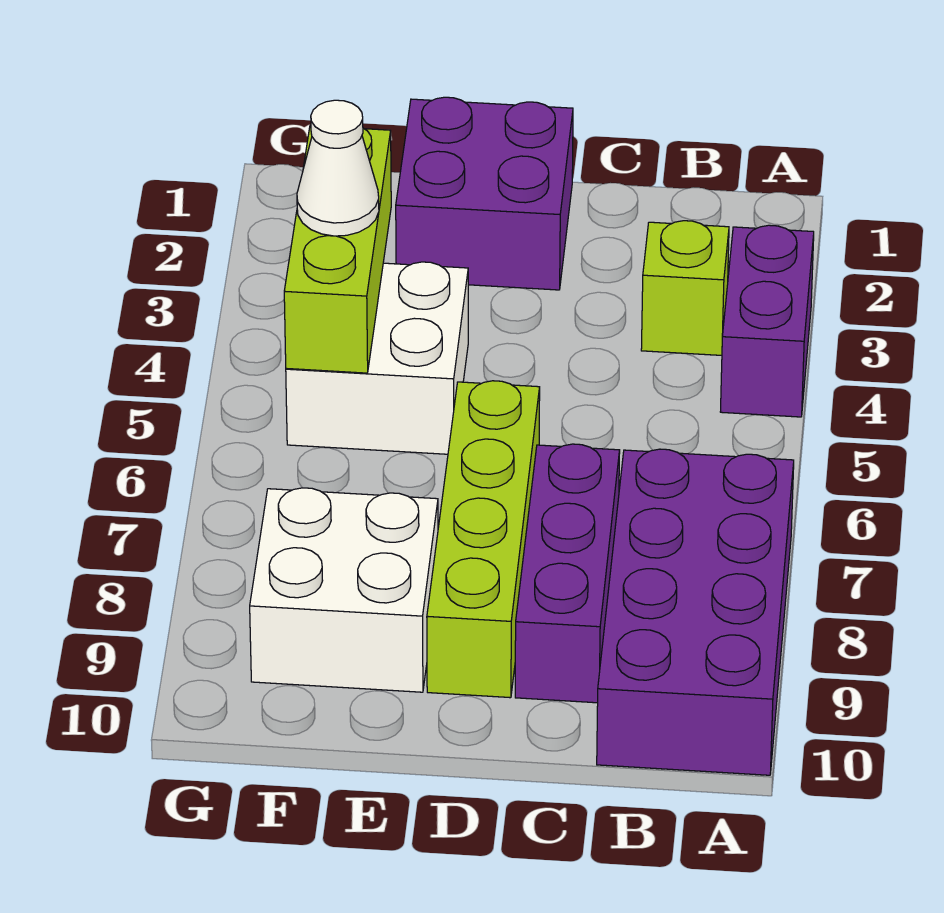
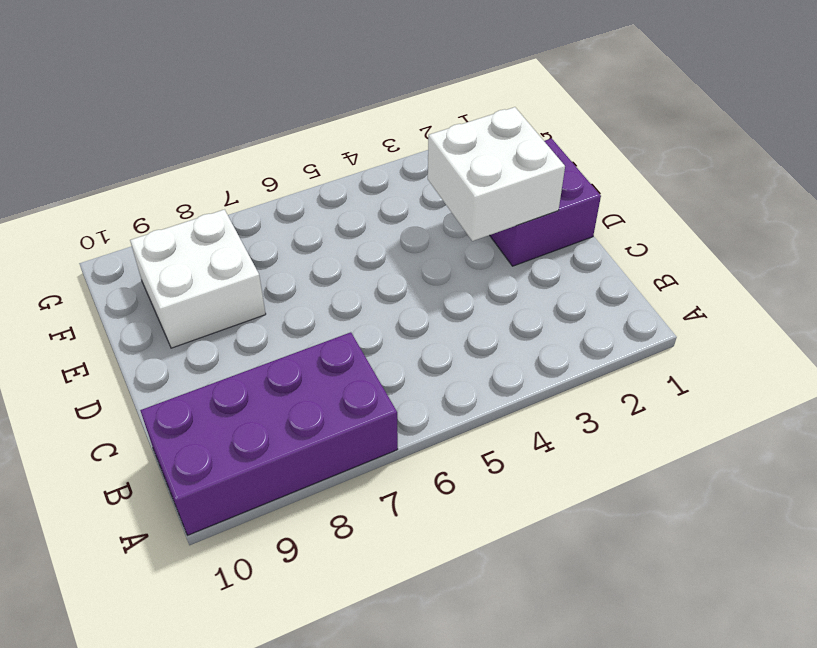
white brick D2:E3 level 2 -> white brick E4:F5 level 1
none -> purple brick A3:A4 level 1
none -> lime brick B3 level 1

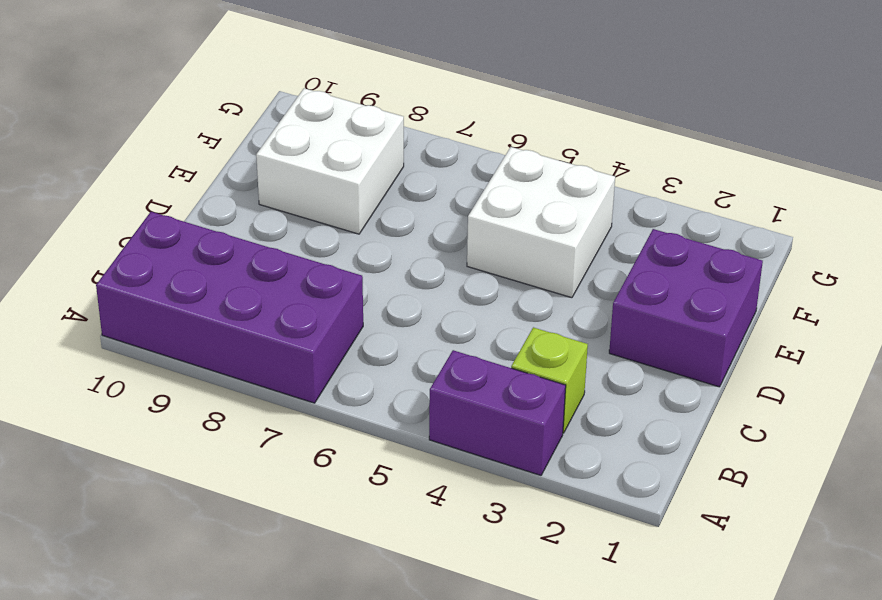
none -> purple brick C7:C9 level 1
none -> lime brick D6:D9 level 1

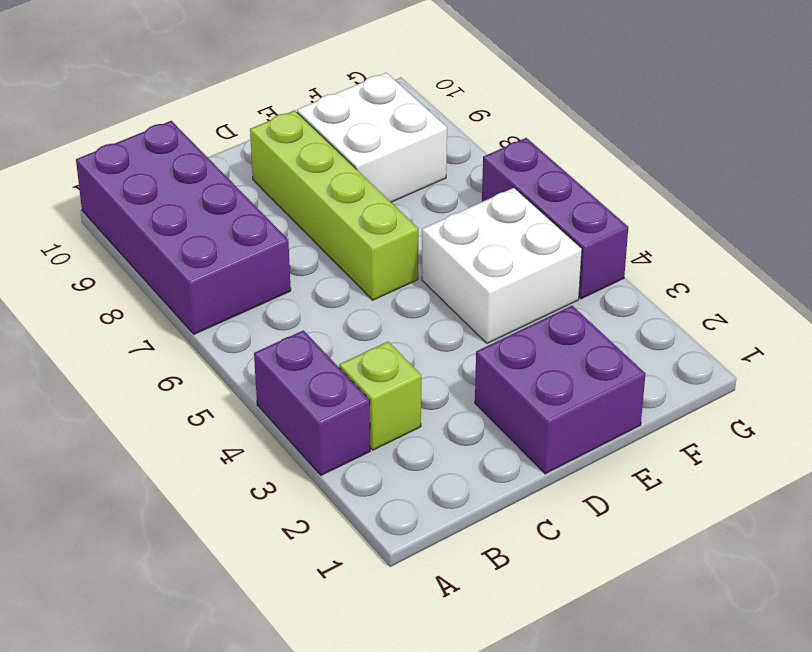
purple brick G4:G6 level 1 -> purple brick C7:C9 level 1
none -> lime brick F3:F5 level 2
none -> white cone F4 level 3

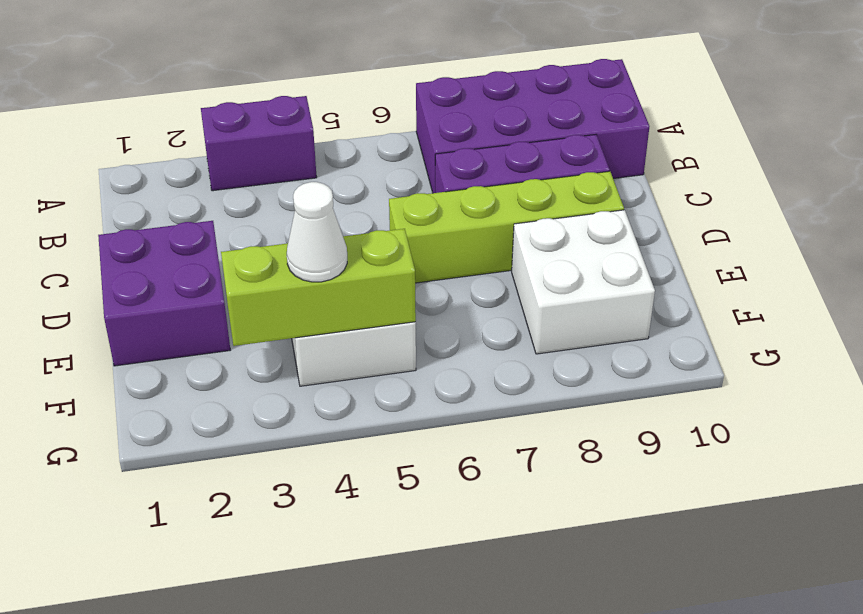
none -> lime brick B3 level 1

